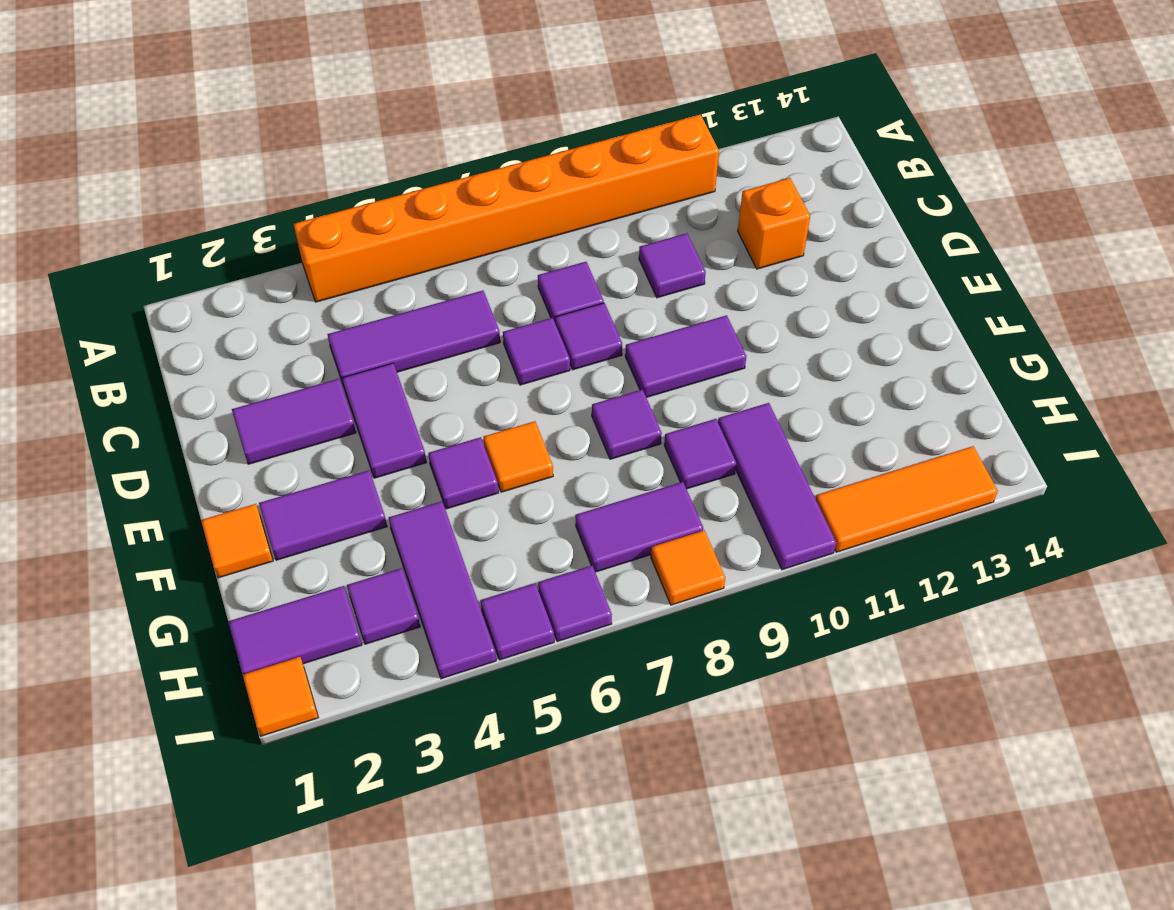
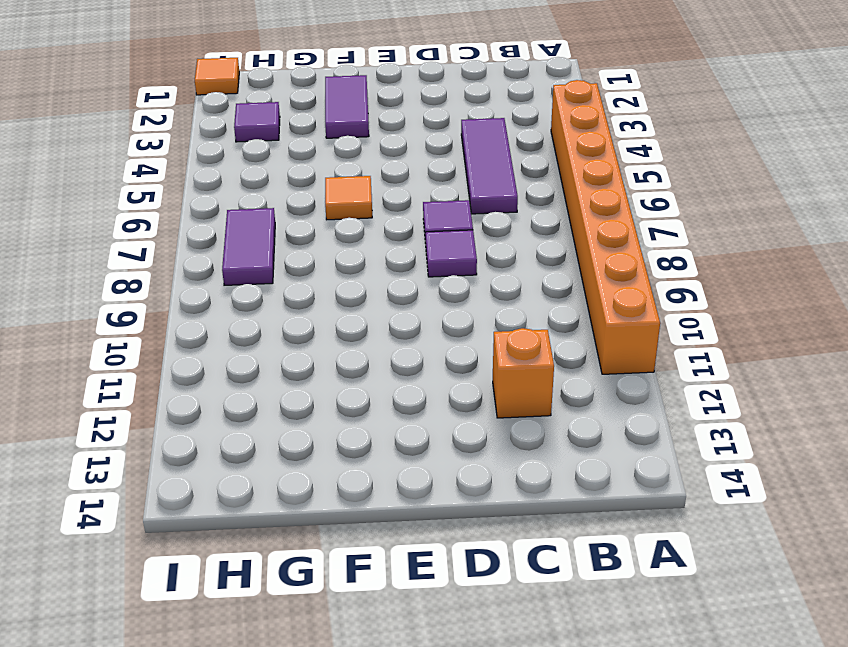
none -> purple tile C8 level 1
none -> purple tile C10 level 1
none -> purple tile D2:D3 level 1

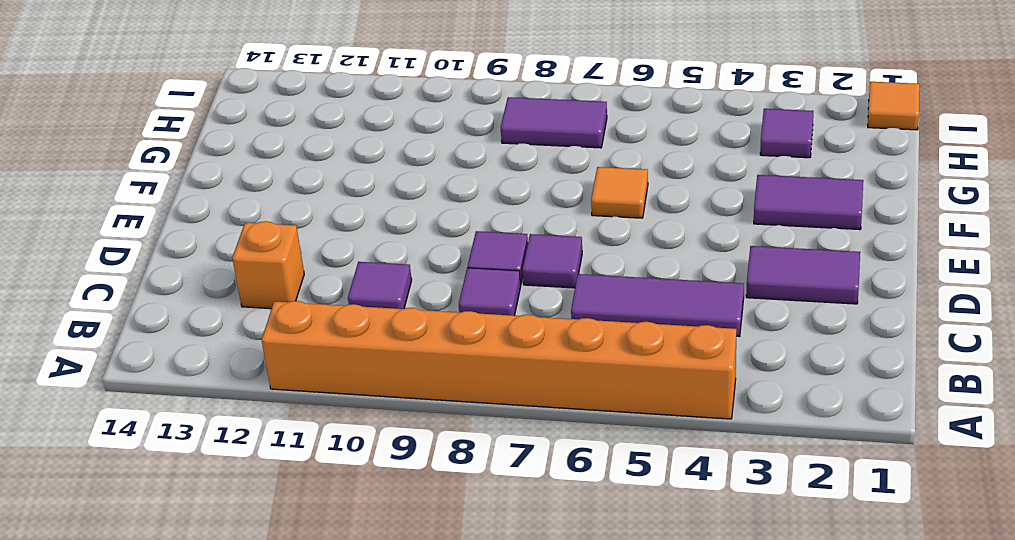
none -> purple tile D4:E4 level 1
none -> purple tile E9:E10 level 1
none -> orange tile F1 level 1

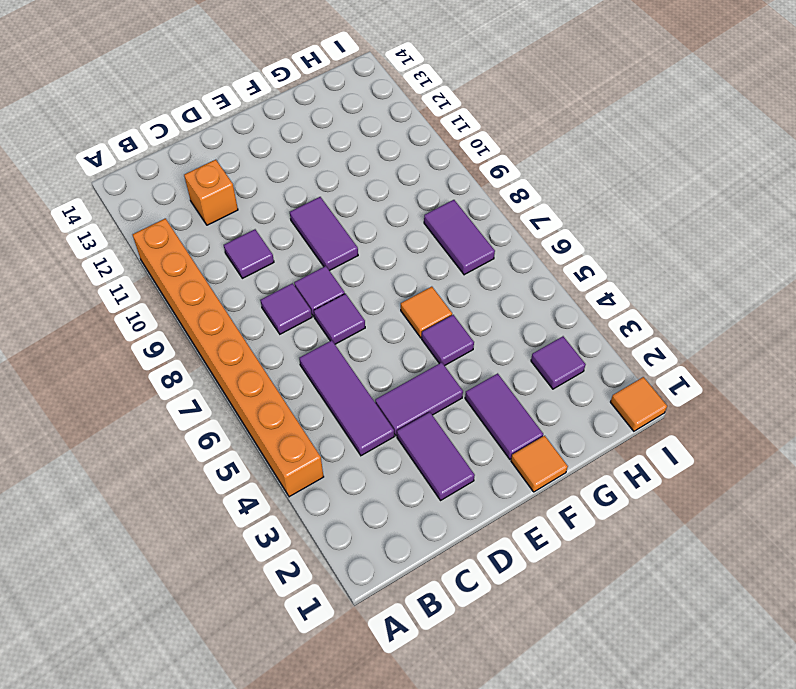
none -> purple tile F8 level 1
none -> purple tile G4:I4 level 1
none -> purple tile G9 level 1

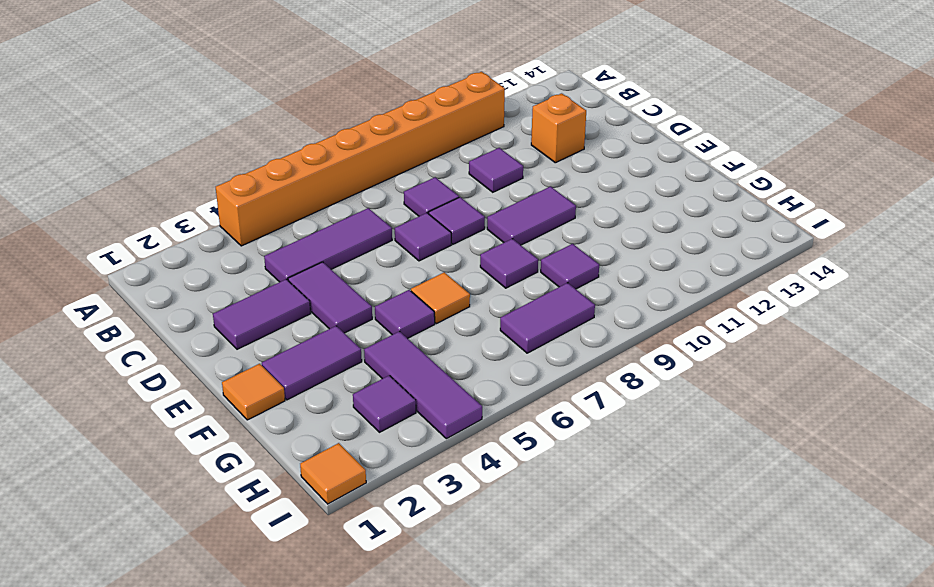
none -> purple tile G10:I10 level 1
none -> purple tile H1:H2 level 1
none -> purple tile I5 level 1

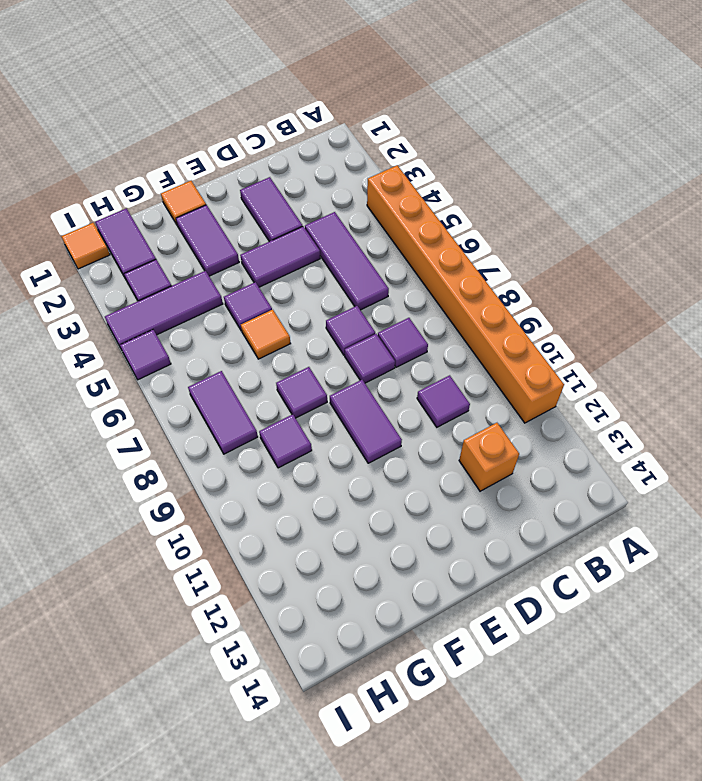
none -> purple tile G10:I10 level 1
none -> purple tile I6 level 1
none -> orange tile I8 level 1

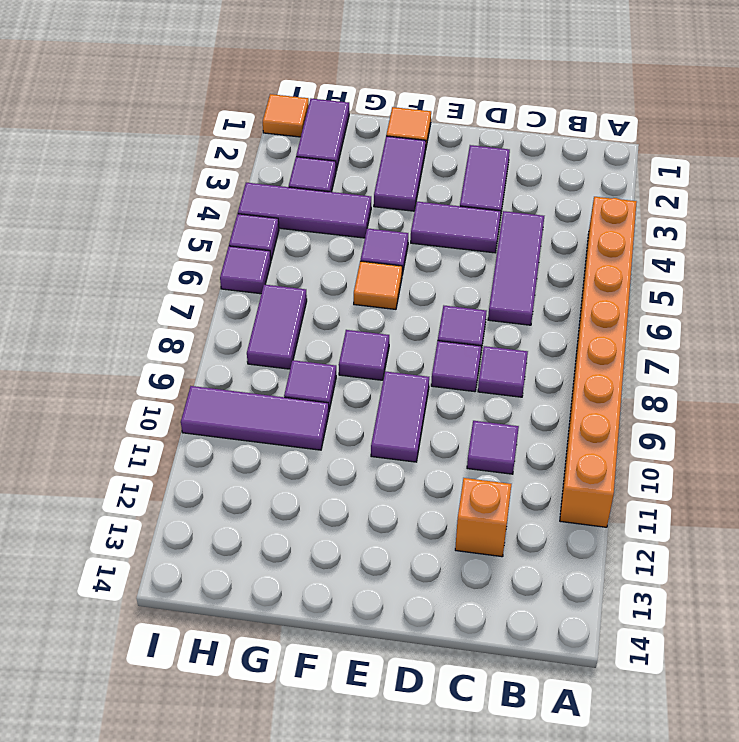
none -> orange tile I8 level 1
none -> orange tile I11:I13 level 1

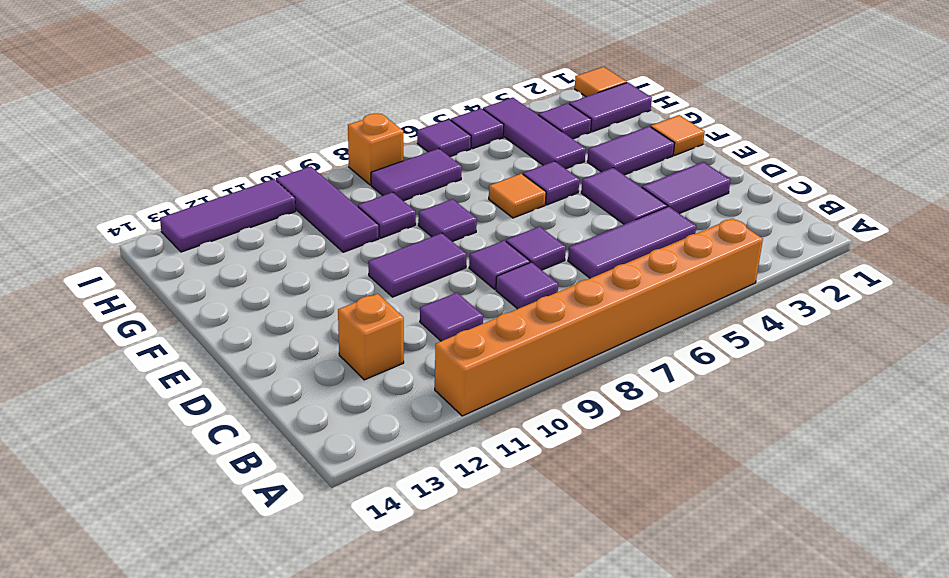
orange brick I8 level 1 -> orange tile I8 level 1
purple tile I11:I13 level 1 -> orange tile I11:I13 level 1

